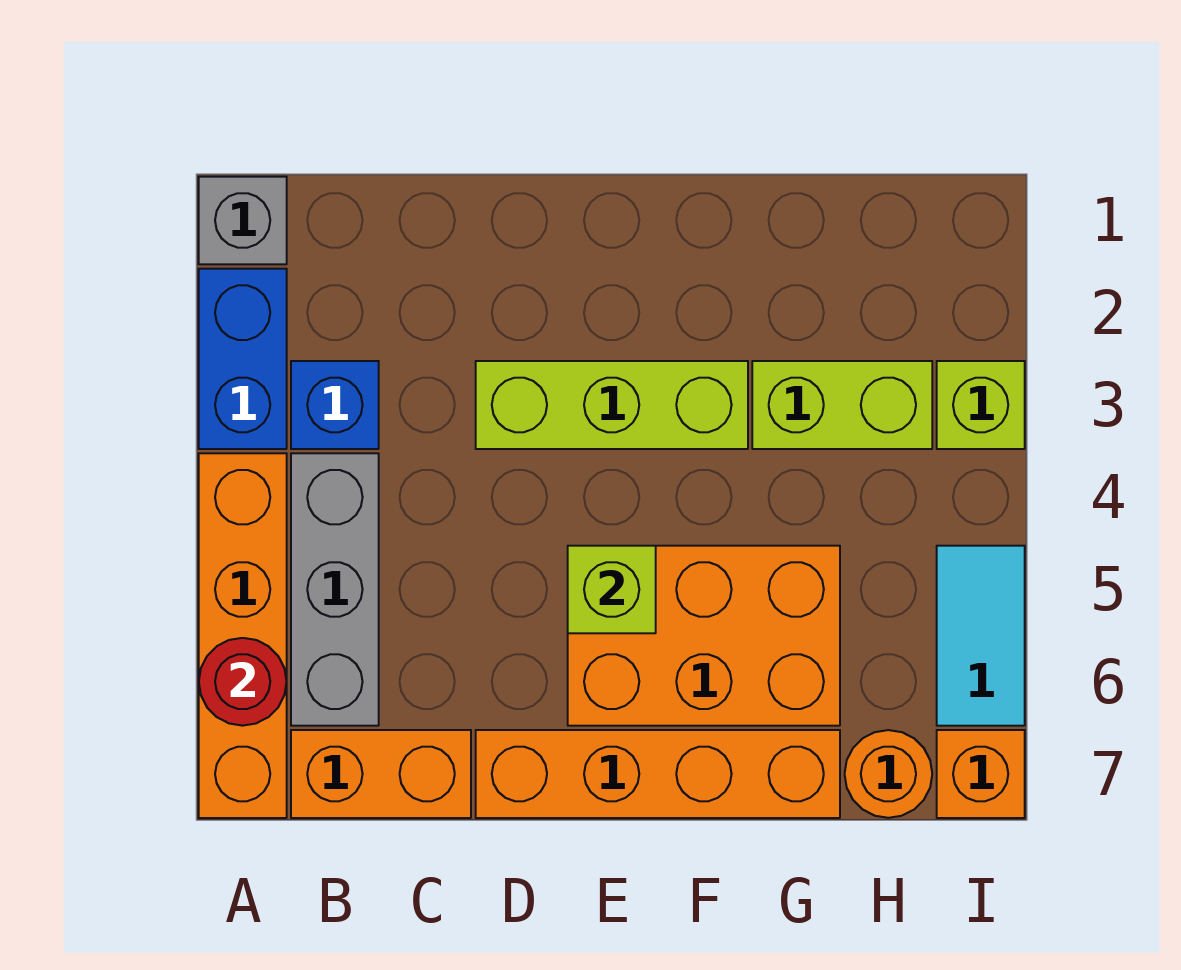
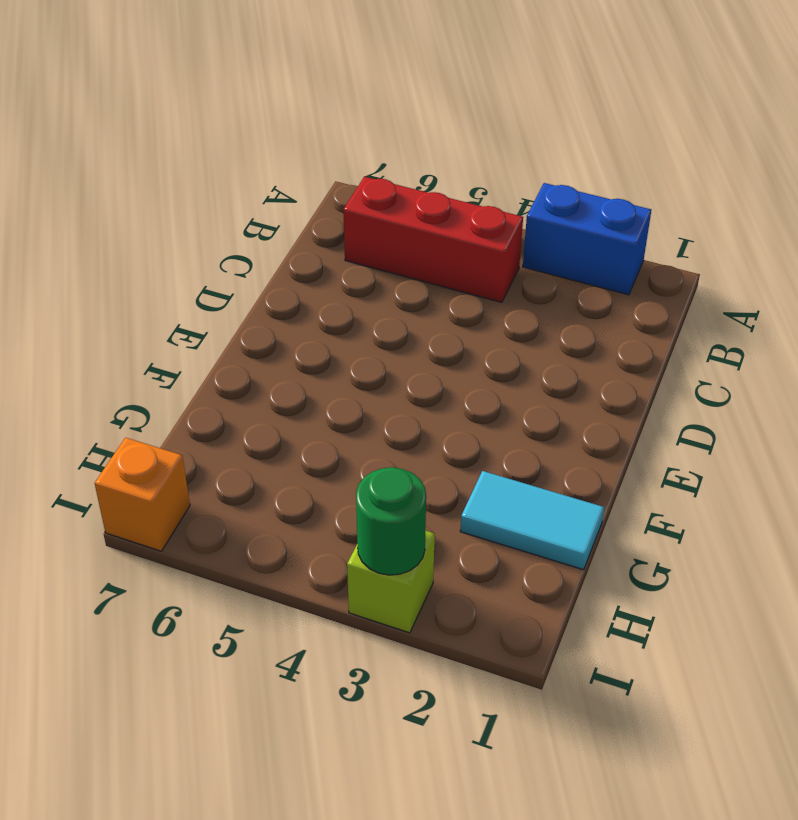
red brick B4:B6 level 1 -> grey brick B4:B6 level 1
cyan tile G1:G2 level 1 -> cyan tile I5:I6 level 1
green round brick I3 level 2 -> none
none -> grey brick A1 level 1
none -> orange brick A4:A7 level 1
none -> blue brick B3 level 1

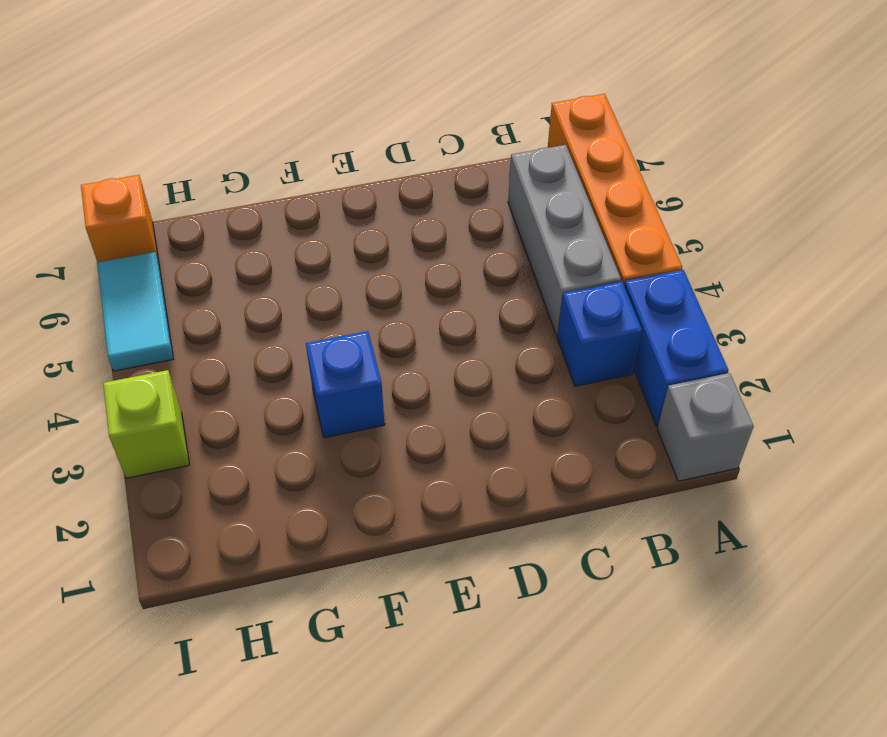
blue brick F3 level 1 -> lime brick D3:F3 level 1
none -> orange brick B7:C7 level 1
none -> orange brick D7:G7 level 1
none -> orange brick E5:G6 level 1

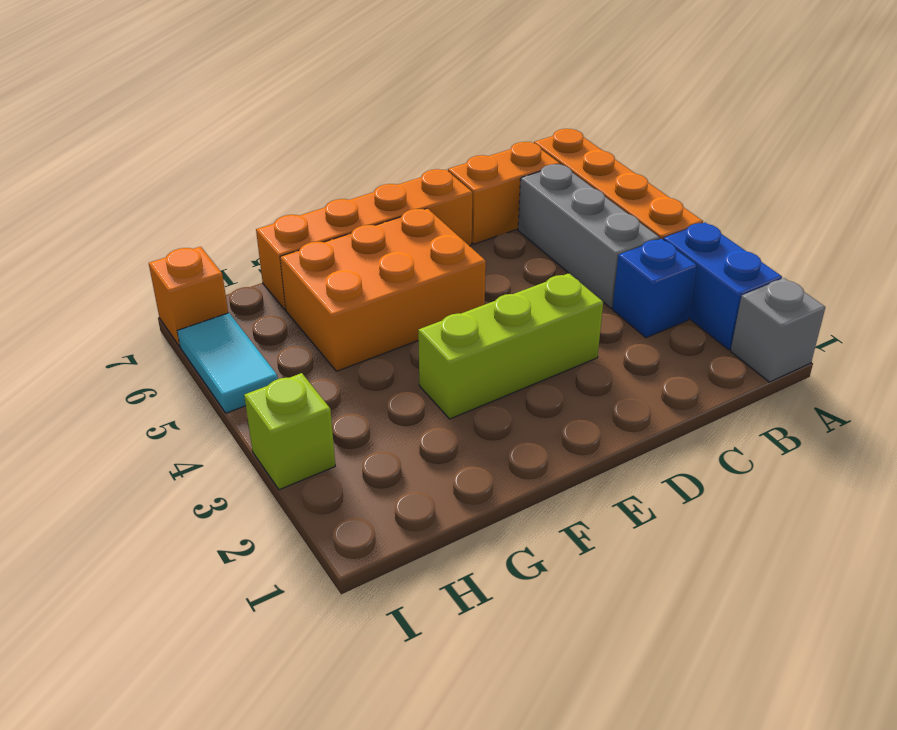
none -> lime brick G3:H3 level 1
none -> orange round brick H7 level 1
none -> red round brick A6 level 2

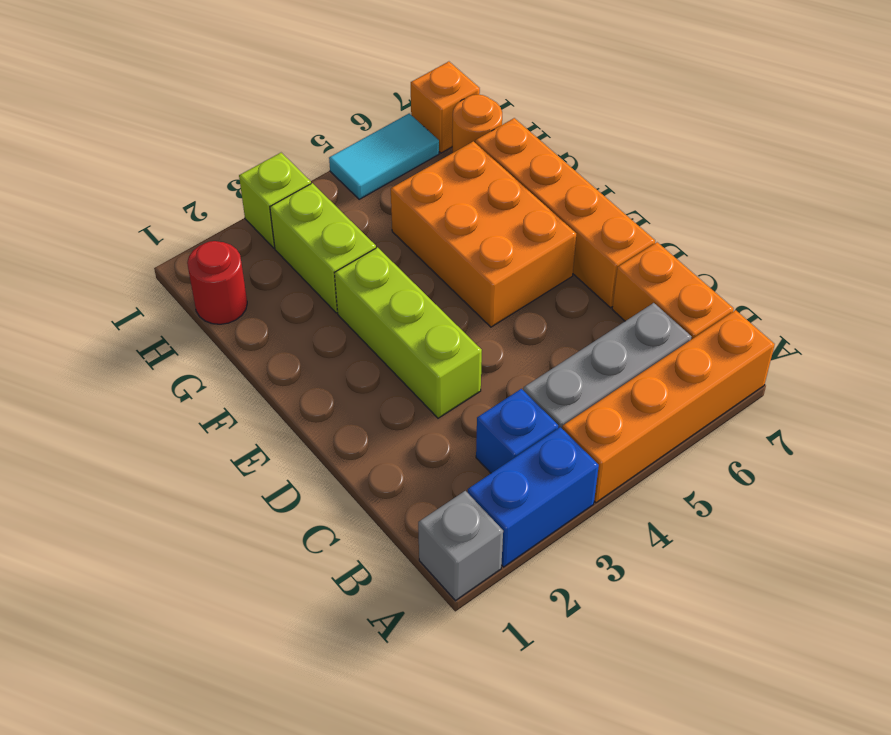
red round brick H1 level 1 -> red round brick A6 level 2
none -> lime brick E5 level 2

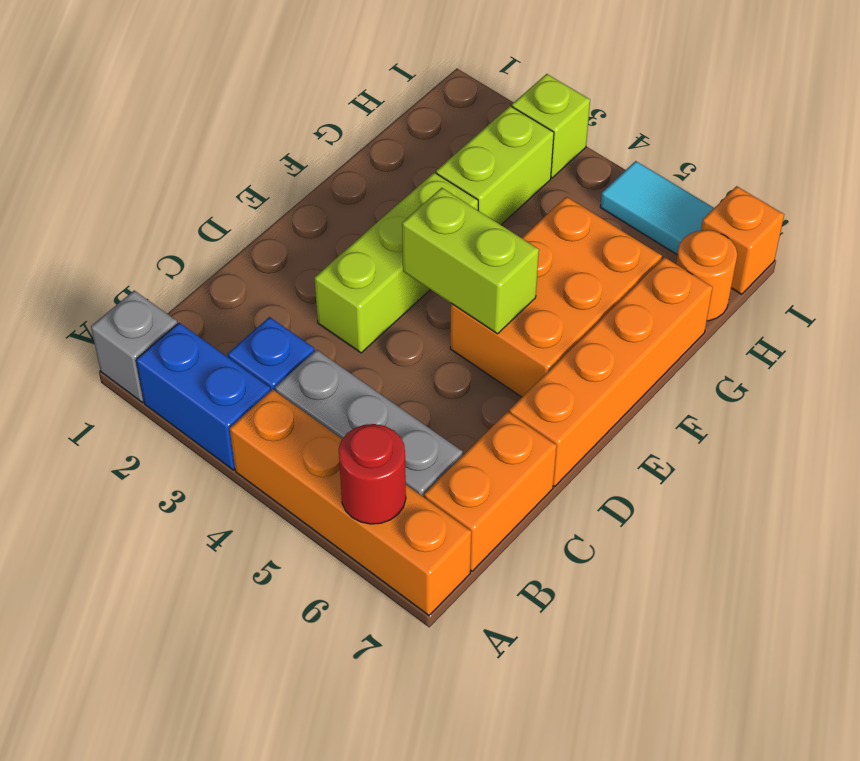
lime brick E4:E5 level 2 -> lime brick E5 level 2

